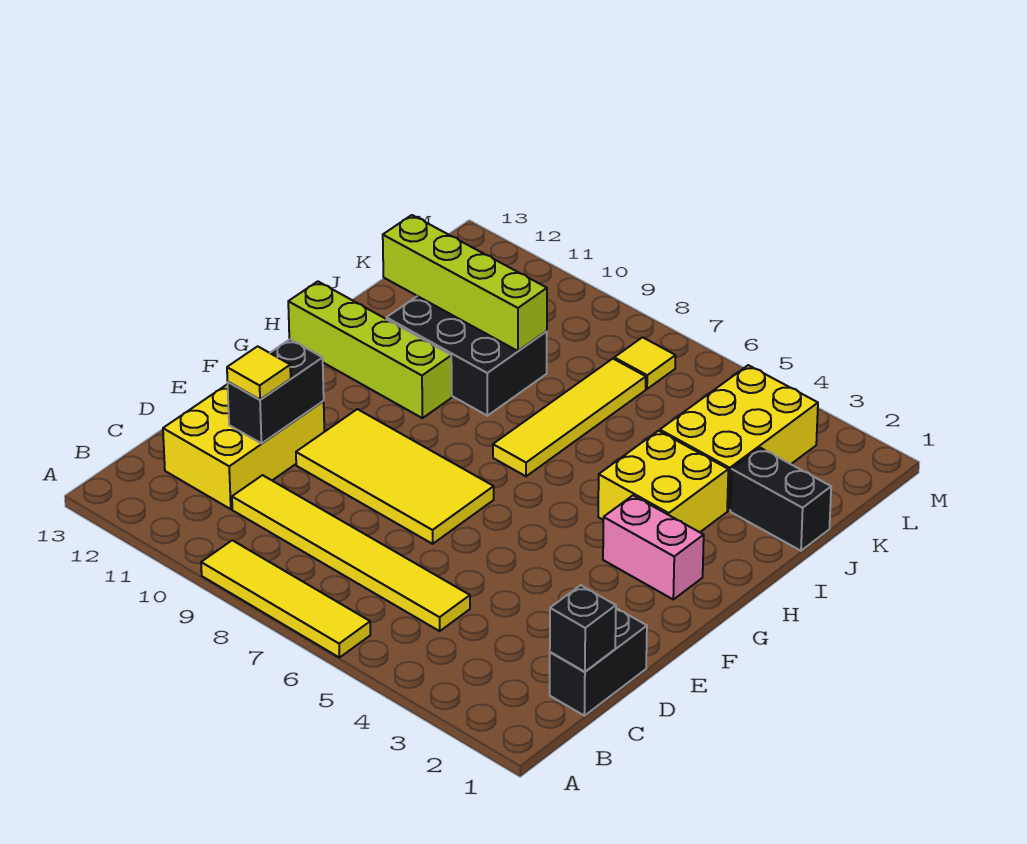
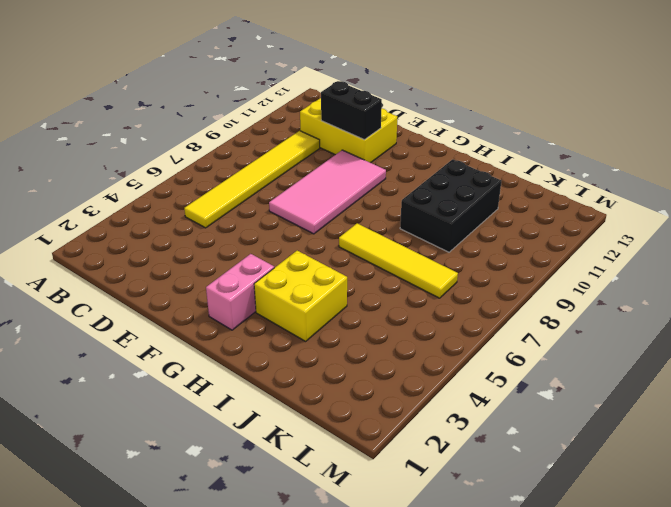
pink tile E7:F10 level 1 -> yellow tile E7:F10 level 1
none -> yellow tile A6:A9 level 1
none -> black brick C1:D1 level 1
none -> lime brick H10:H13 level 1

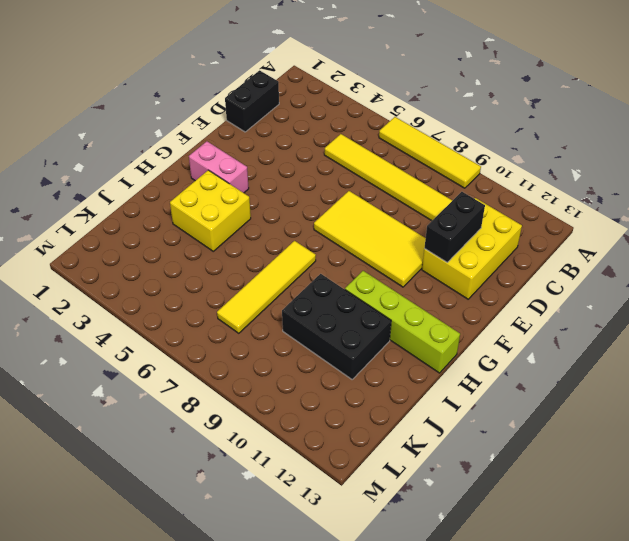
none -> black brick J1:J2 level 1
none -> yellow brick J3:L4 level 1
none -> yellow tile L7 level 1

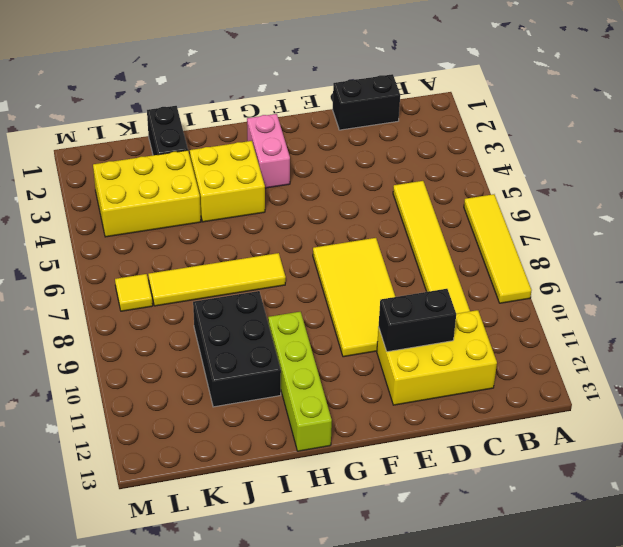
none -> black brick C1 level 2
none -> lime brick J9:J12 level 2
none -> yellow tile D11 level 3

